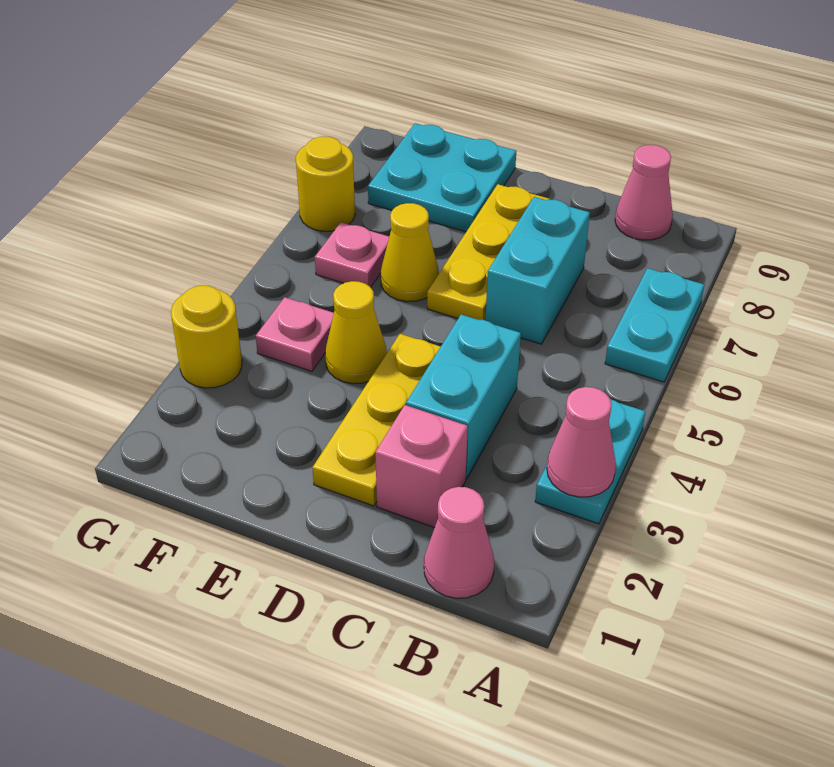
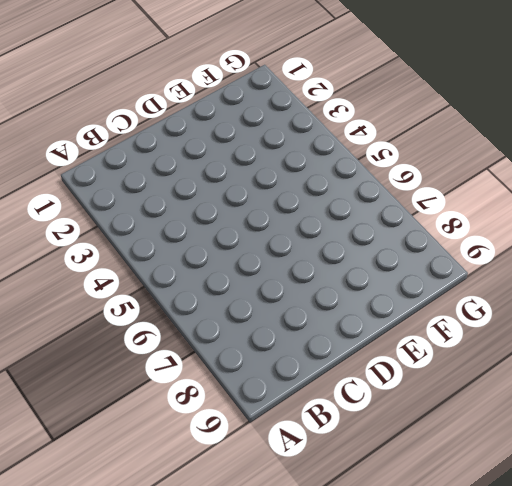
none -> cyan plate A3:A4 level 1
none -> cyan plate A6:A7 level 1
none -> pink cone B1 level 1

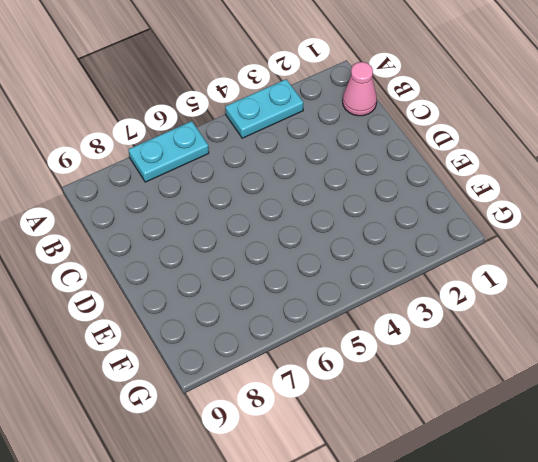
none -> pink cone B9 level 1
none -> pink brick C2 level 1
none -> cyan brick C3:C4 level 1

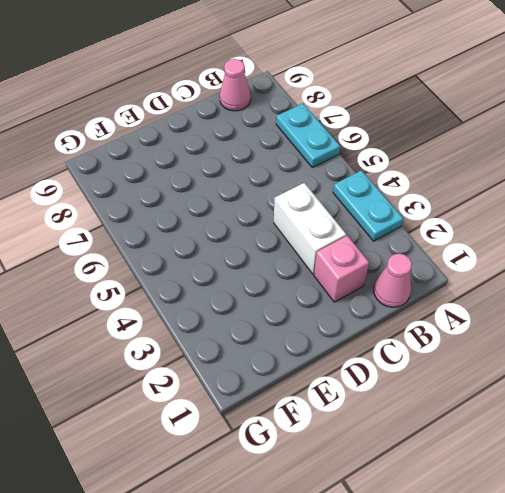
white brick C3:C4 level 1 -> cyan brick C3:C4 level 1
none -> cyan brick C6:C7 level 1
none -> yellow plate D2:D4 level 1
none -> yellow plate D6:D8 level 1

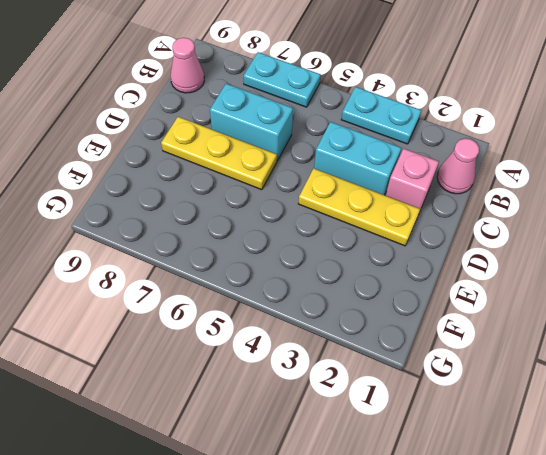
none -> yellow cone E4 level 1
none -> yellow cone E6 level 1
none -> cyan plate E8:F9 level 1

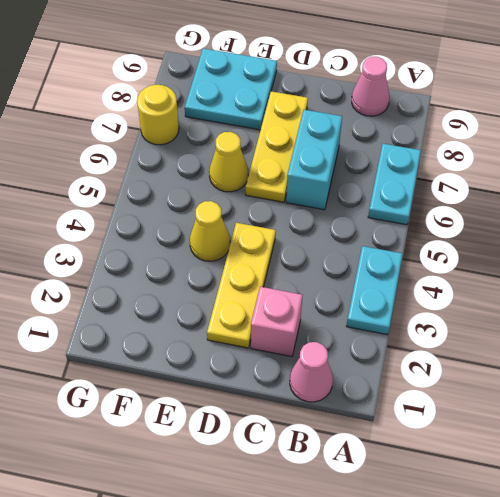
none -> cyan brick C3:C4 level 1
none -> pink plate F4 level 1
none -> pink plate F6 level 1

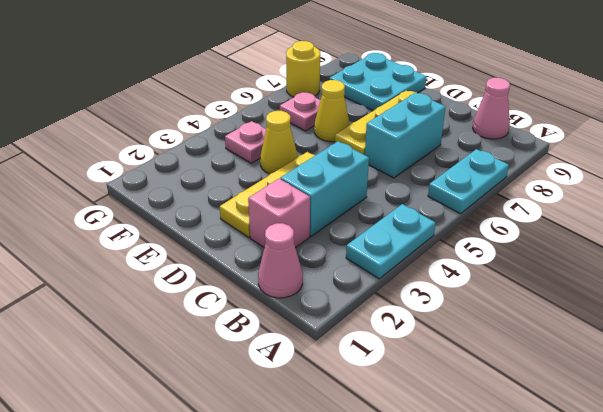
none -> yellow round brick G3 level 1
none -> pink cone A3 level 2

